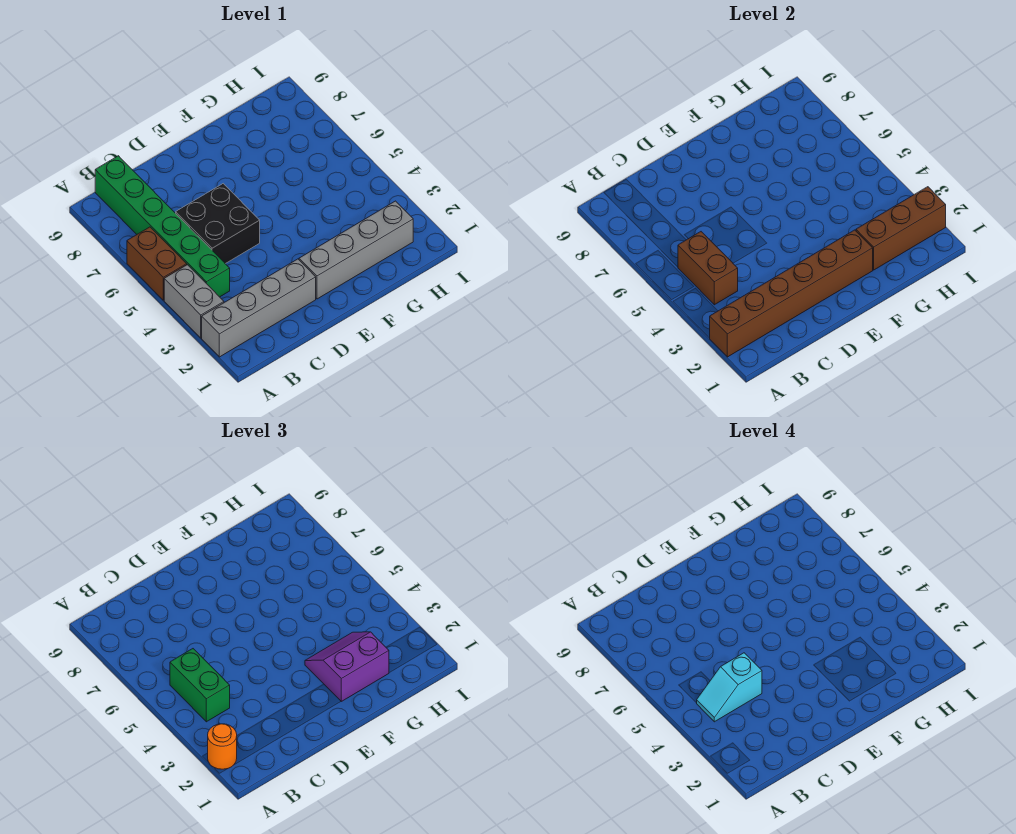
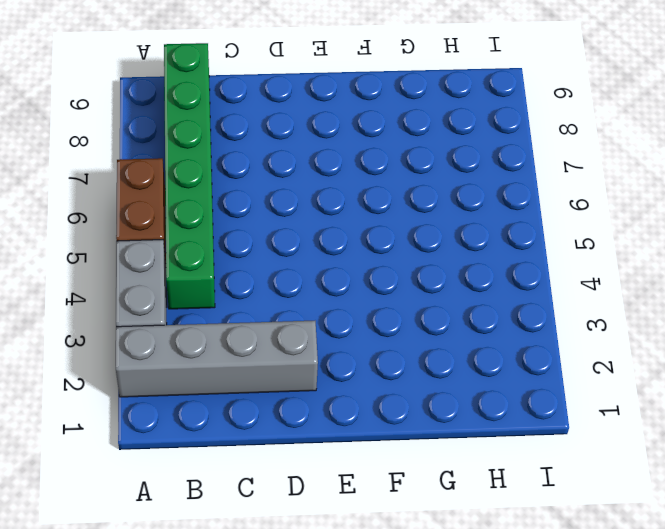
none -> black brick C5:D6 level 1
none -> grey brick E2:H2 level 1
none -> brown brick A2:F2 level 2

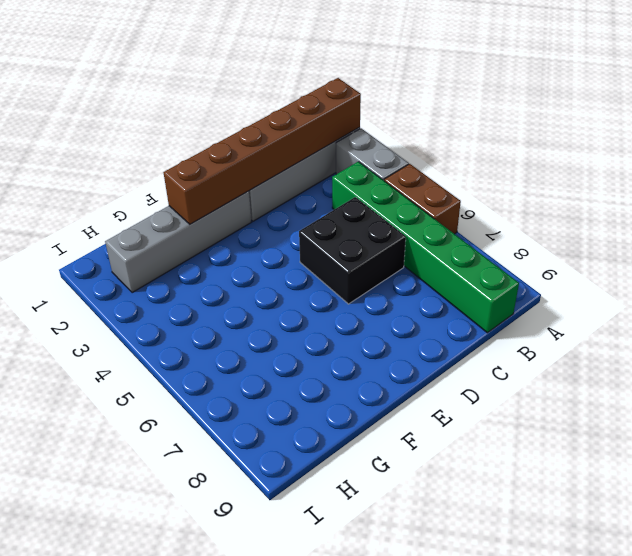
none -> brown brick B4:B5 level 2
none -> brown brick G2:I2 level 2
none -> orange round brick A2 level 3

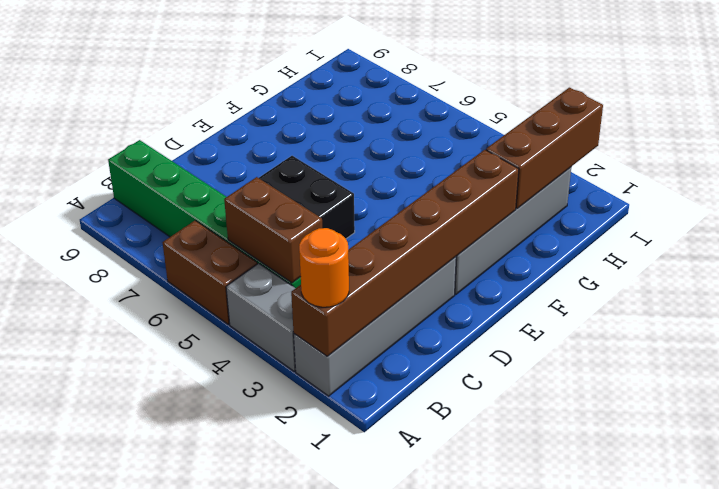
none -> green brick B4:B5 level 3
none -> purple slope F2:G3 level 3 top 2
none -> cyan slope B4:C4 level 4 top C

